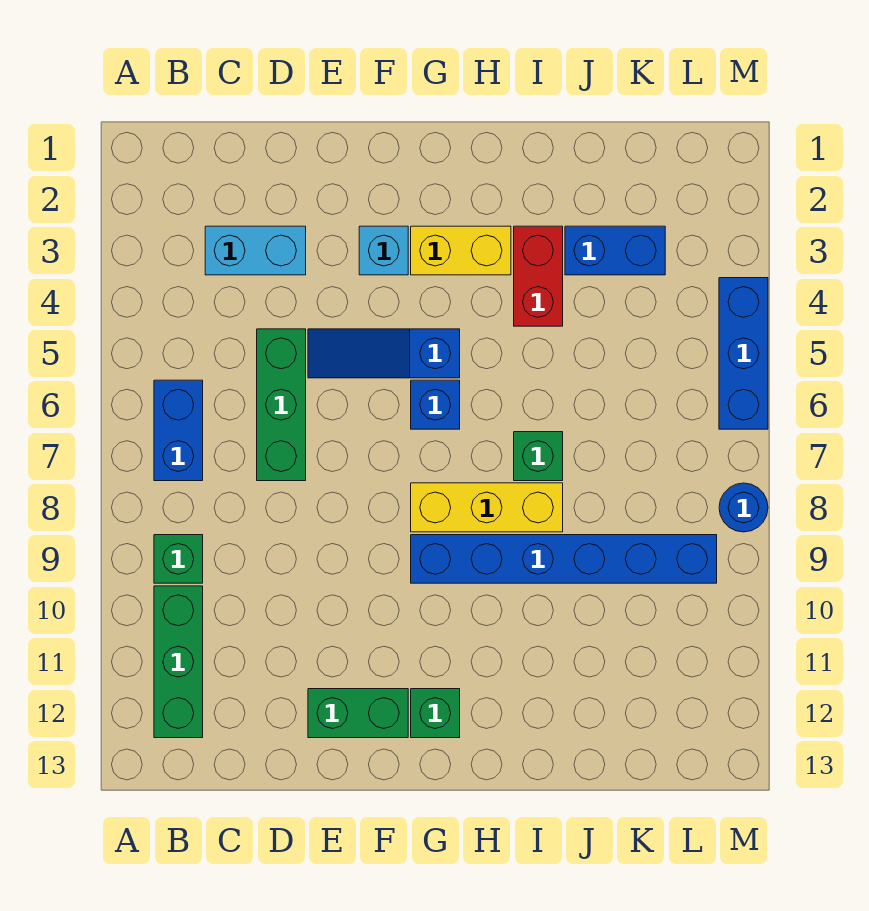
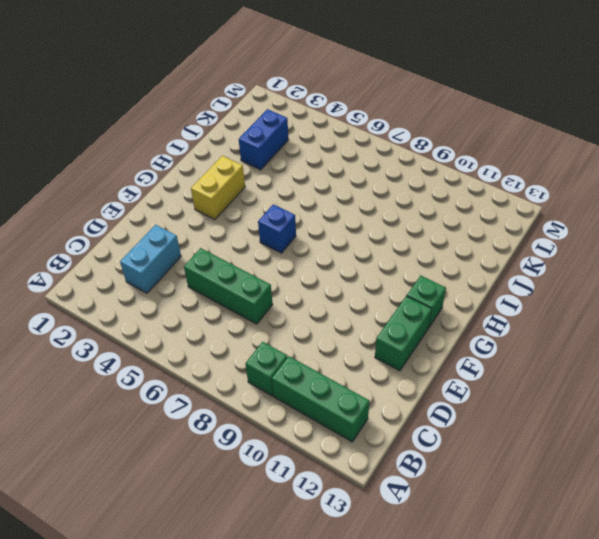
none -> blue brick B6:B7 level 1
none -> blue slope E5:G5 level 1 top G
none -> cyan brick F3 level 1

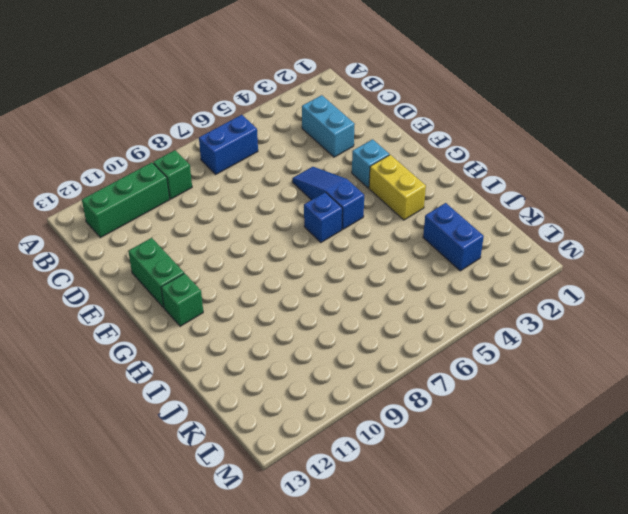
none -> green brick D5:D7 level 1
none -> yellow brick G8:I8 level 1
none -> blue brick G9:L9 level 1

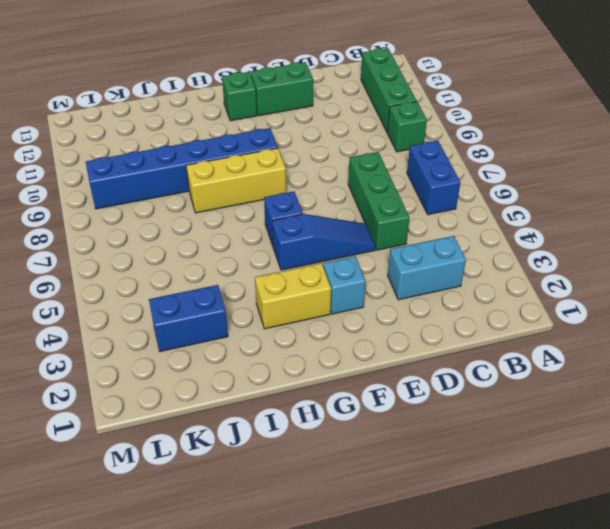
none -> red brick I3:I4 level 1
none -> green brick I7 level 1
none -> blue brick M4:M6 level 1

